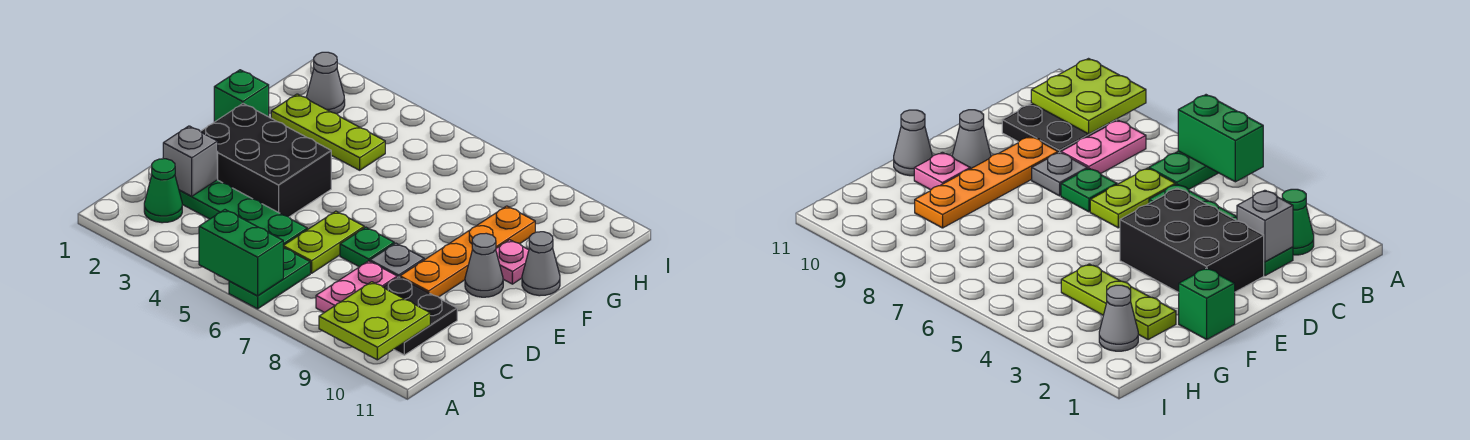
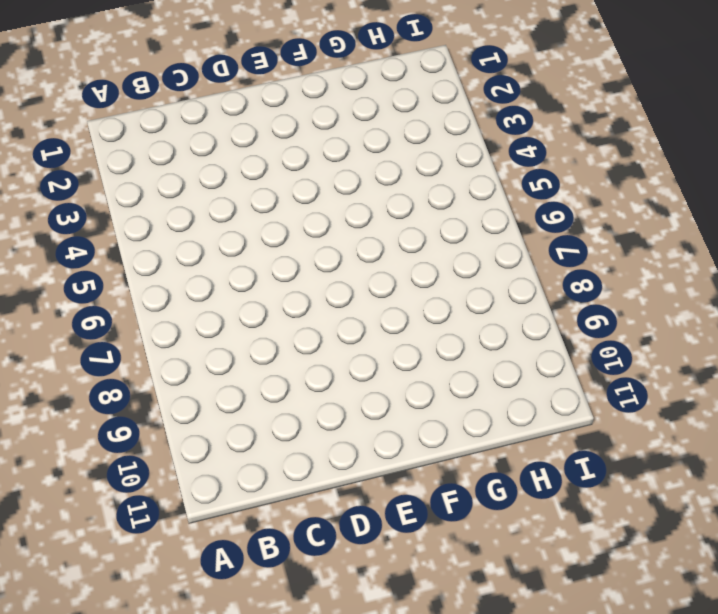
none -> green plate A6:B6 level 1
none -> green cone B2 level 1
none -> pink plate B8:C8 level 1

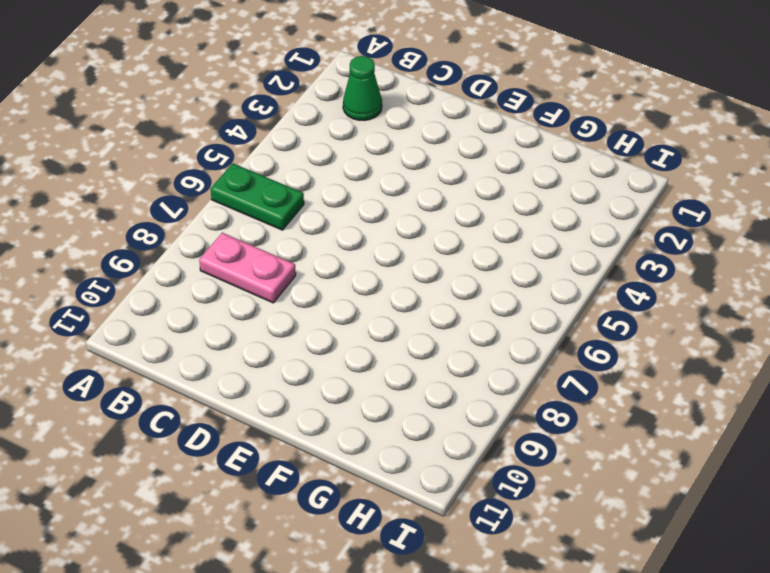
none -> black plate B9:C10 level 1
none -> green plate C2:C5 level 1
none -> lime plate C6:D6 level 1

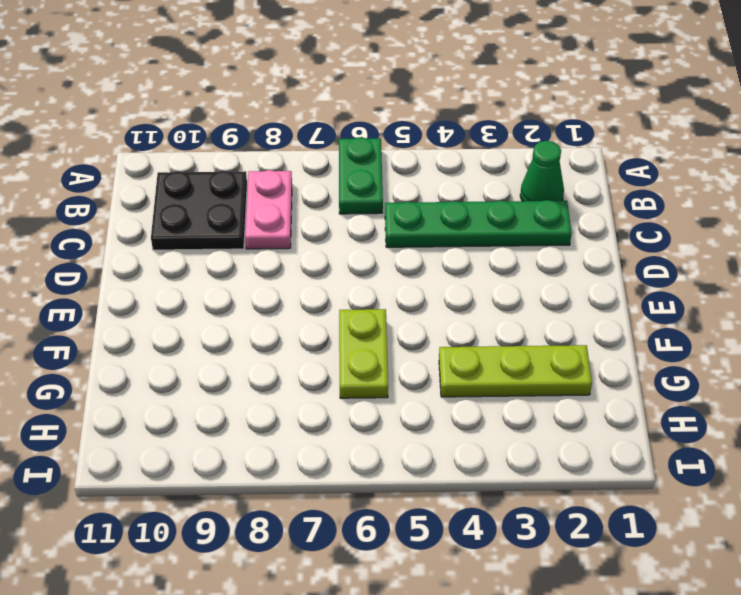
lime plate F6:G6 level 1 -> lime plate C6:D6 level 1
none -> black brick D2:E4 level 1
none -> green plate D7 level 1
none -> grey plate D8 level 1

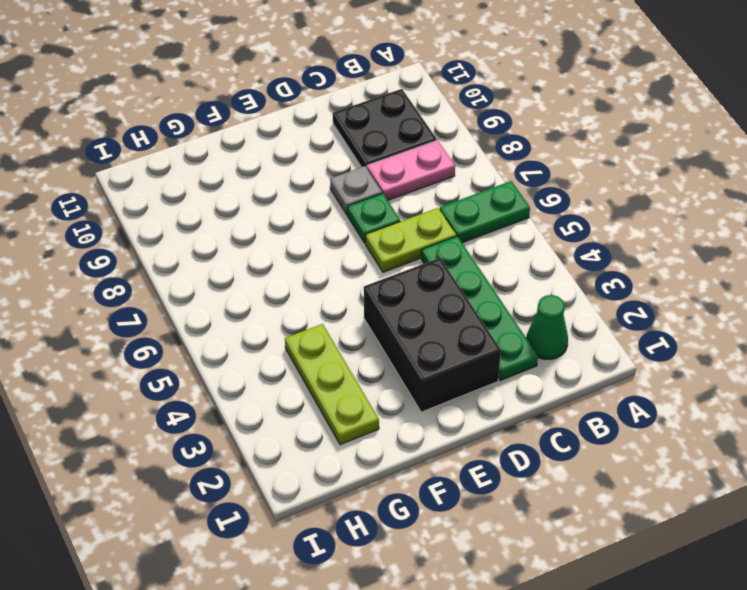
none -> orange plate D9:G9 level 1
none -> grey cone E10 level 1
none -> green brick F1 level 1

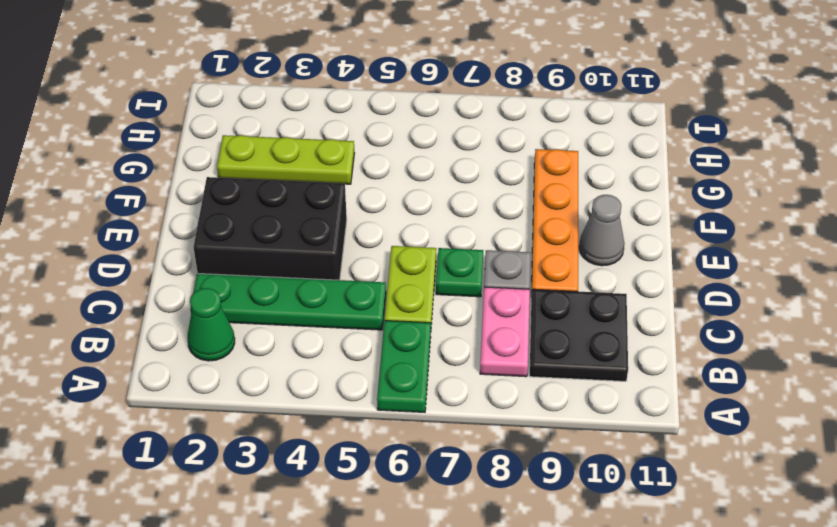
none -> green brick F1 level 1
none -> pink plate F10 level 1
none -> grey cone F11 level 1

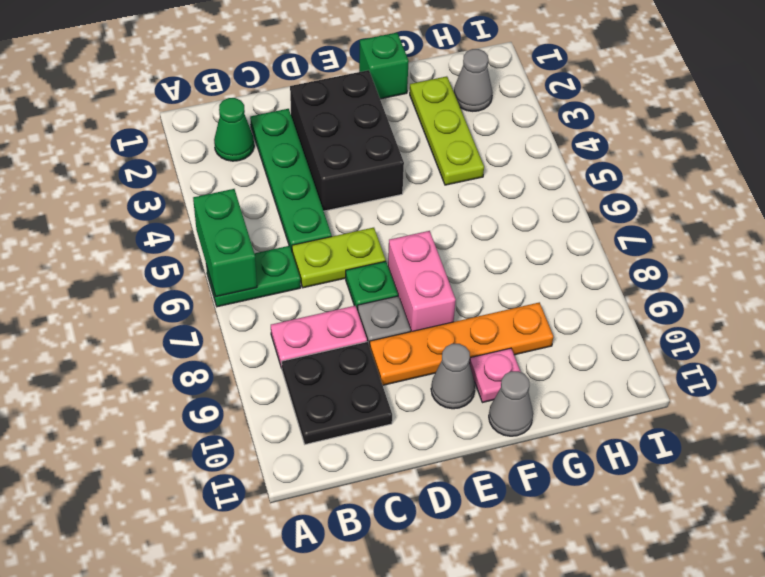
pink brick E7:E8 level 1 -> none
none -> lime plate A9:B10 level 2
none -> grey brick C2 level 2

